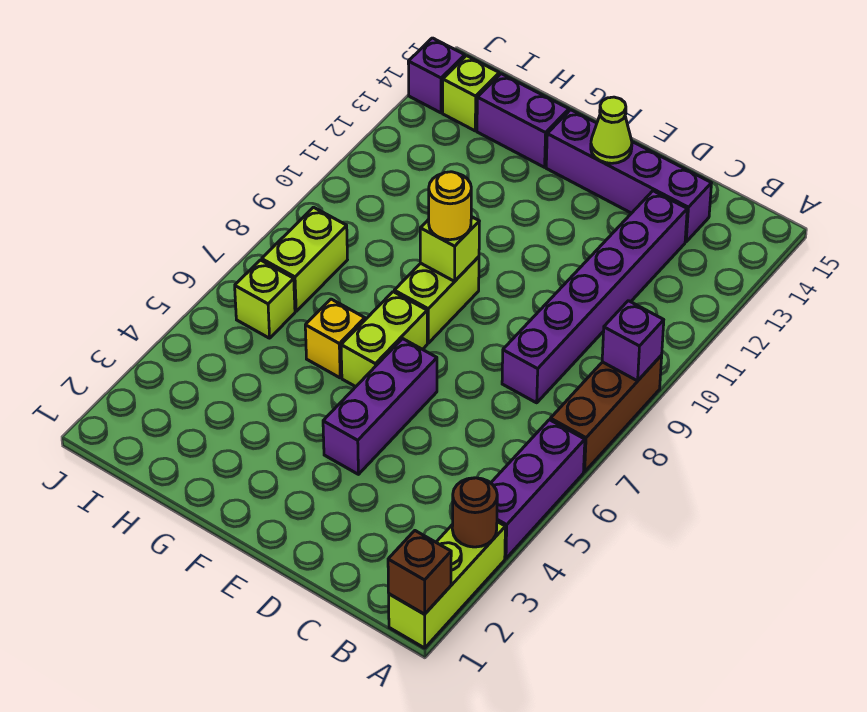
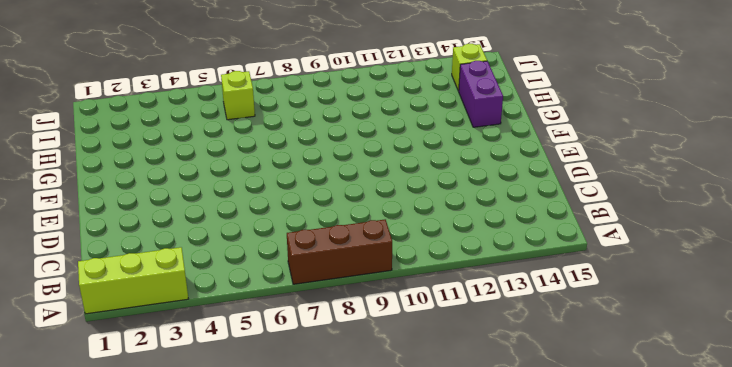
none -> purple brick A4:A6 level 1
none -> purple brick C8:C13 level 1
none -> purple brick C14:F14 level 1

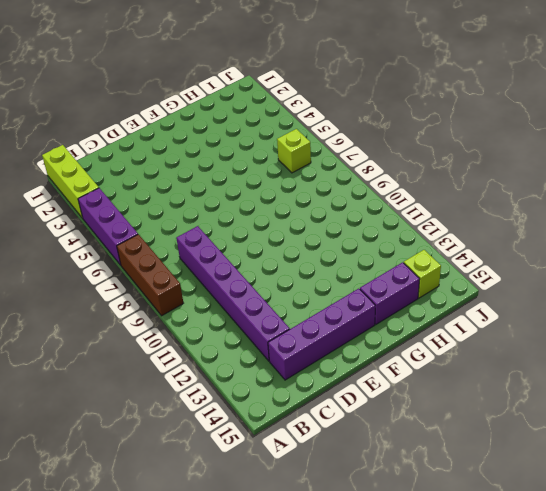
none -> purple brick E4:E6 level 1
none -> lime brick F6:F7 level 1
none -> lime brick F8:F9 level 1

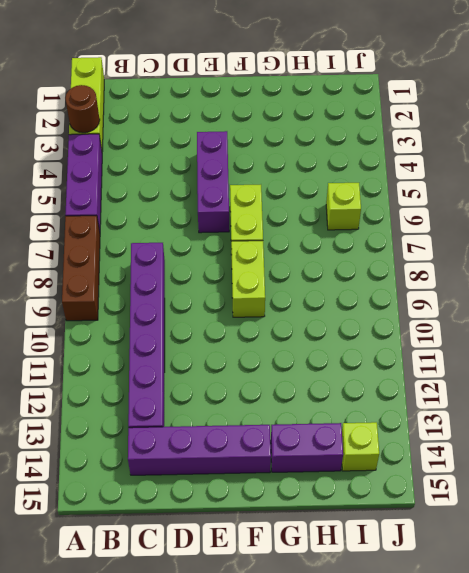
none -> yellow brick G6 level 1
none -> lime brick I7:I8 level 1
none -> purple brick J14 level 1

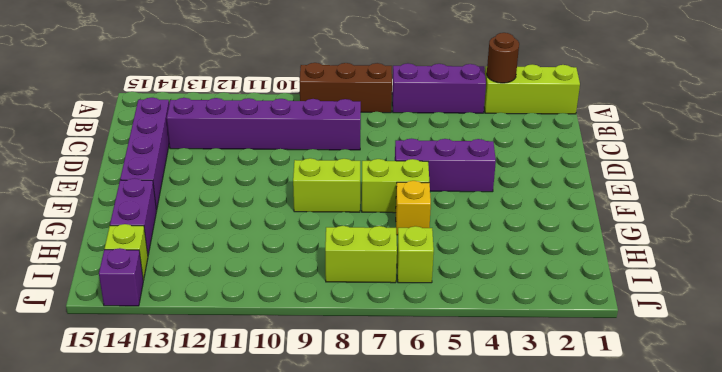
none -> brown brick A1 level 2
none -> purple brick A9 level 2
none -> lime cone E14 level 2

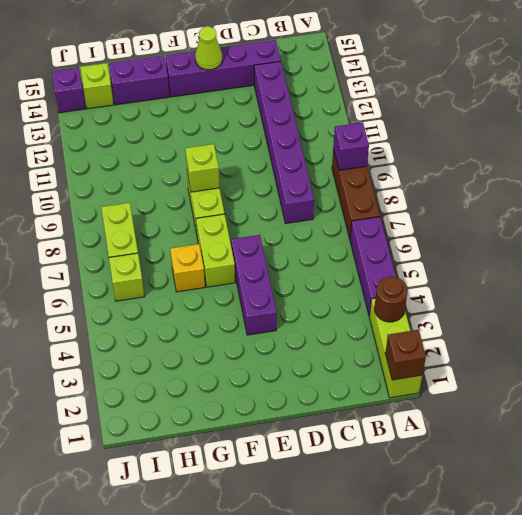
none -> yellow round brick F9 level 3

